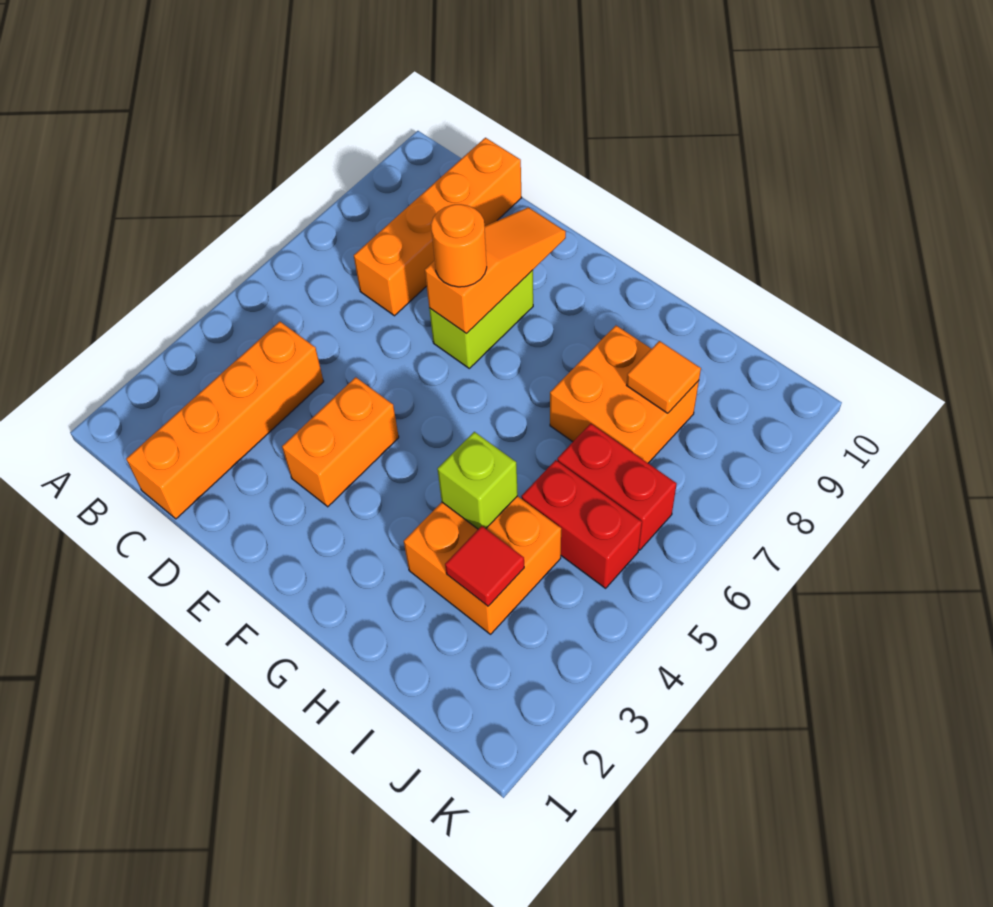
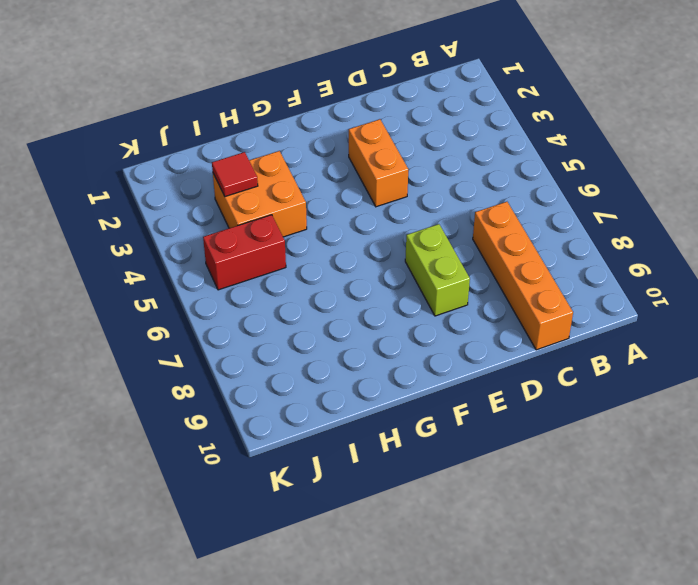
none -> orange brick C1:C4 level 1
none -> orange brick H7:I8 level 1
none -> red brick I6:J6 level 1

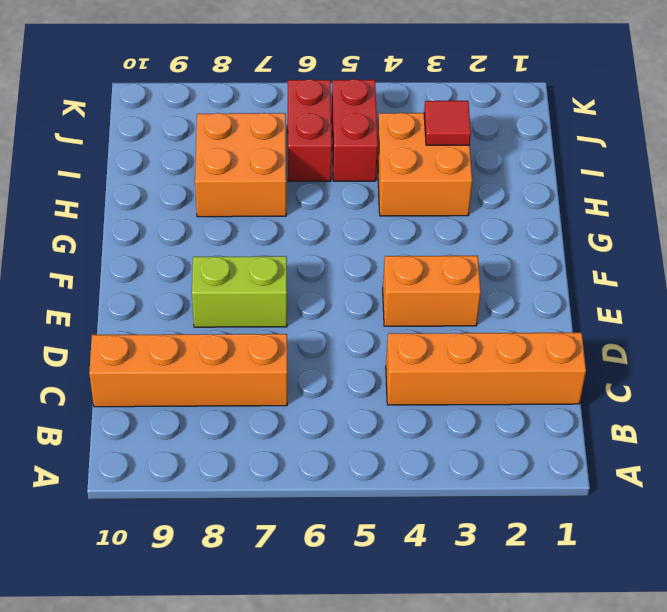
none -> orange slope E7:E9 level 2 top 7
none -> lime brick H4 level 2
none -> orange tile I8 level 2

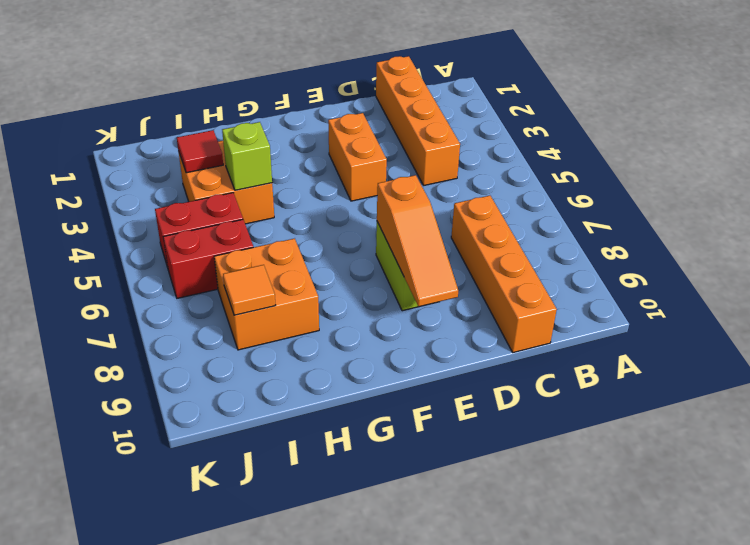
none -> orange round brick E7 level 3

